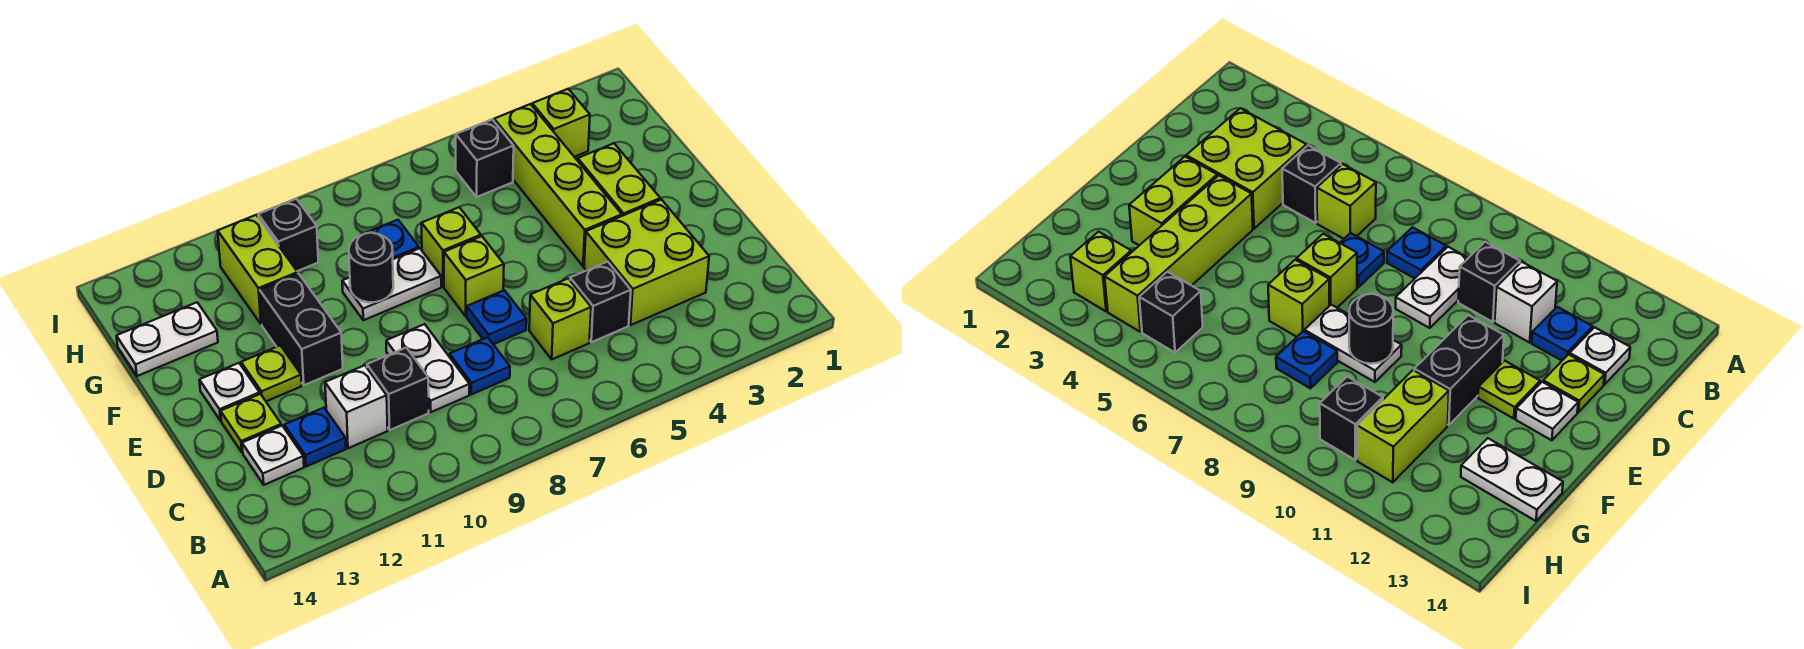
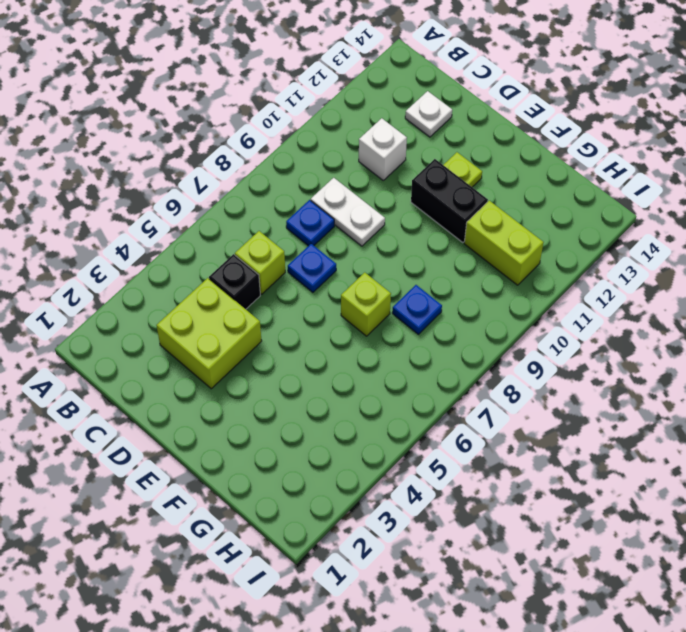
none -> black brick C10 level 1
none -> blue plate C12 level 1
none -> lime plate D13 level 1

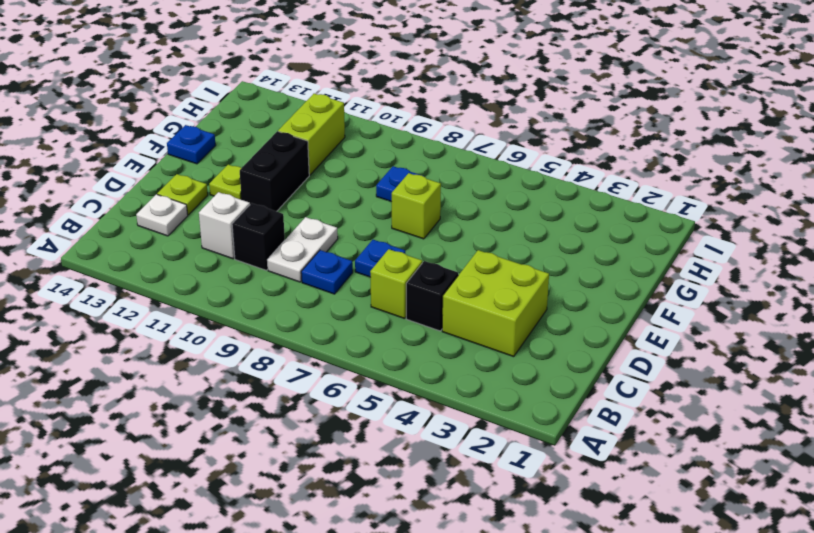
blue plate F14 level 1 -> blue plate C12 level 1
none -> lime brick E3:F3 level 1
none -> lime brick E4:H4 level 1
none -> lime brick E7 level 1

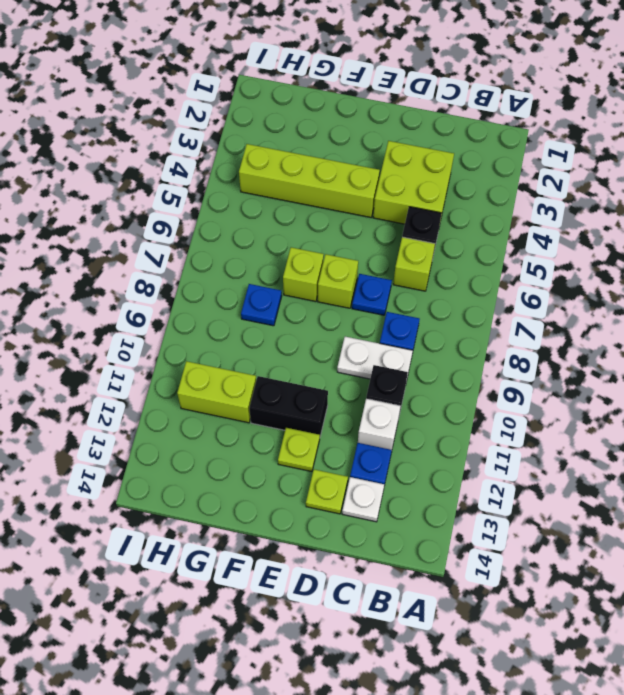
none -> lime brick E3:F3 level 1
none -> white plate E13 level 1
none -> white plate F8:F9 level 1

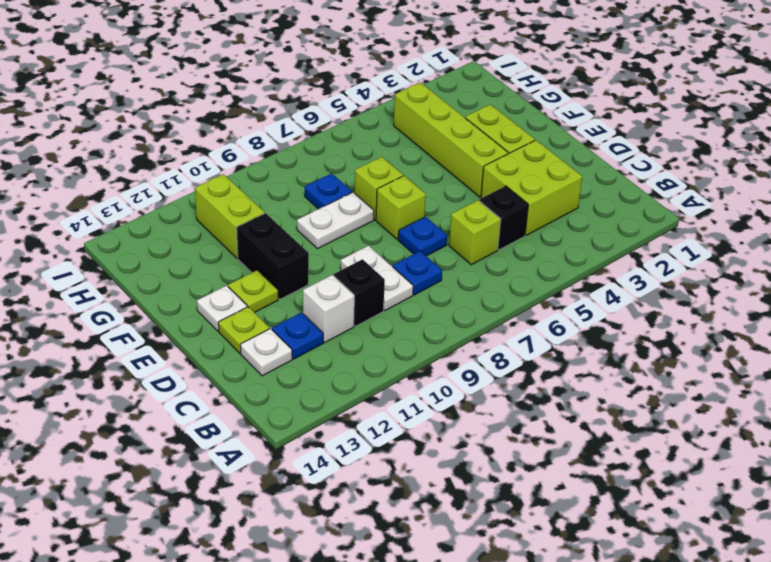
none -> white plate G13:G14 level 1
none -> lime brick H3 level 1
none -> black brick H5 level 1

